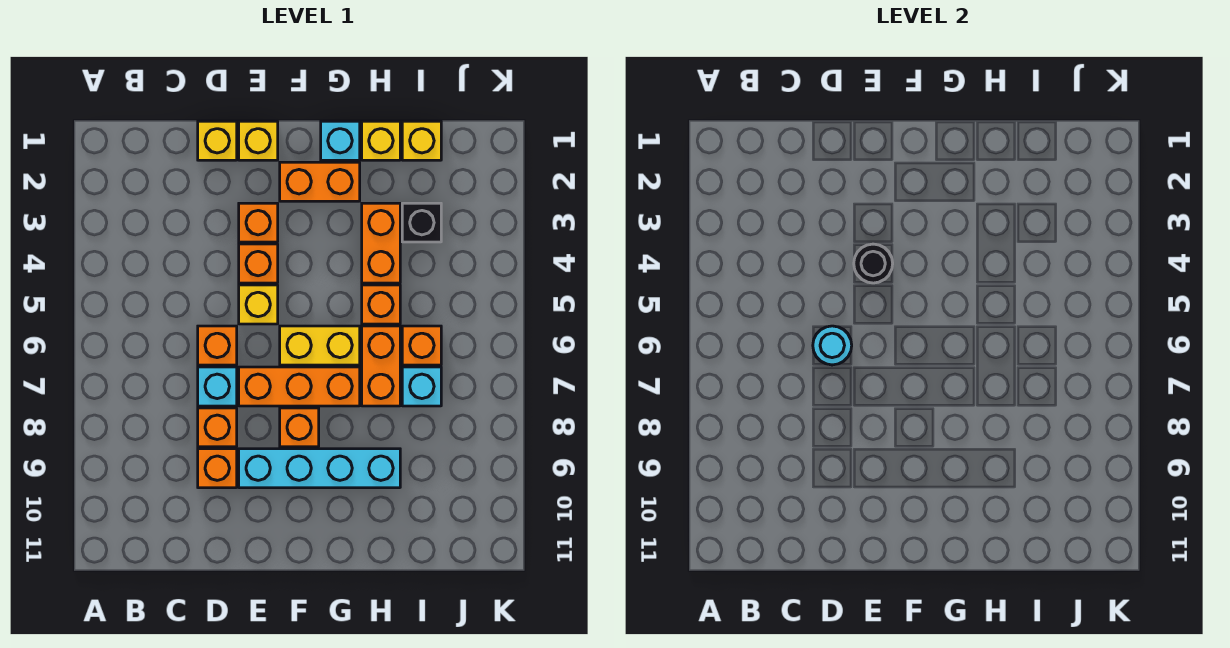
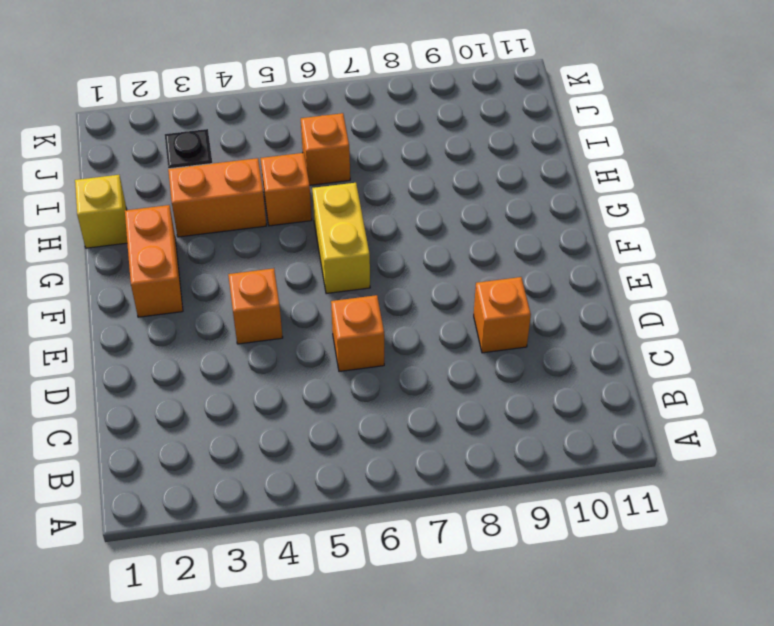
none -> yellow brick D1 level 1
none -> cyan brick D7 level 1
none -> orange brick D8 level 1

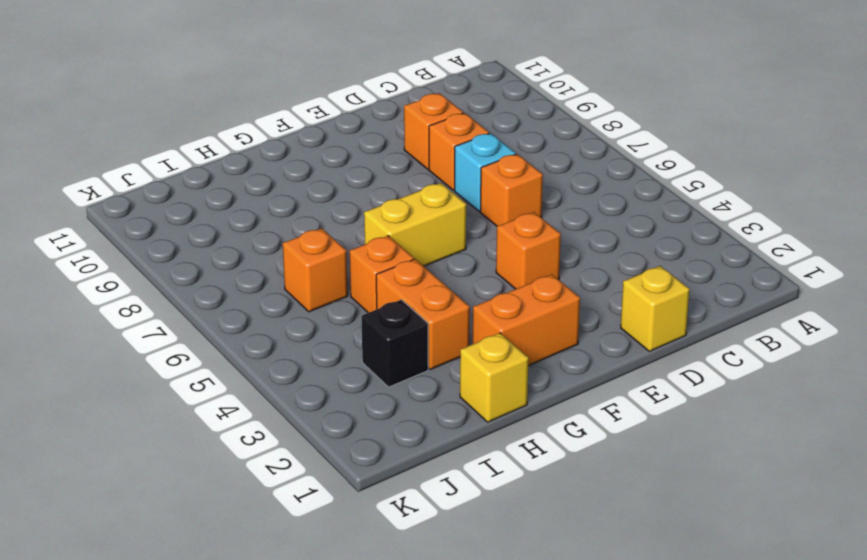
none -> yellow brick E1 level 1
none -> orange brick E3 level 1
none -> yellow brick E5 level 1

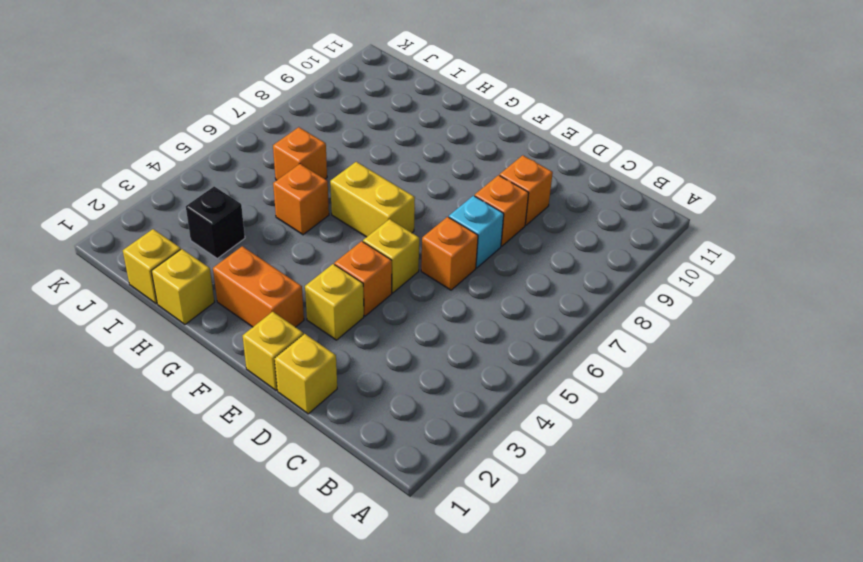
yellow brick E3 level 1 -> orange brick E3 level 1
none -> orange brick E7:G7 level 1
none -> cyan brick E9:H9 level 1
none -> orange brick F8 level 1

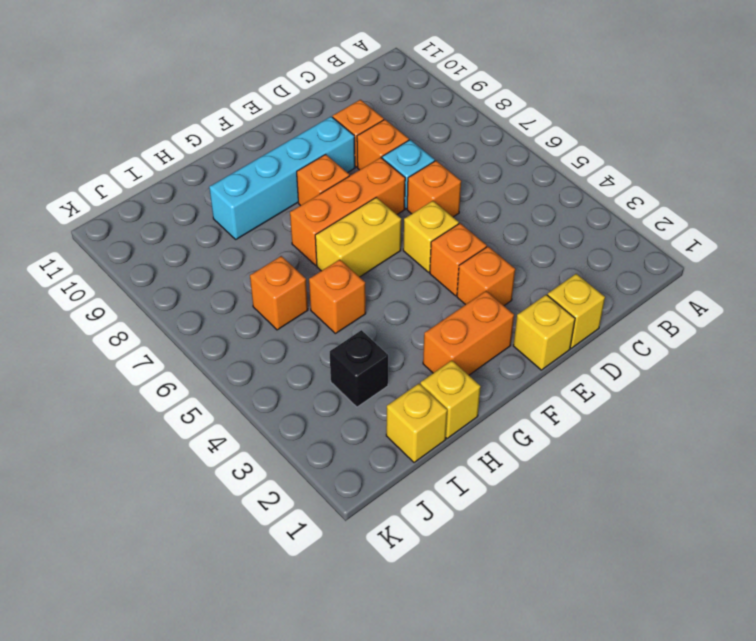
none -> cyan brick G1 level 1
none -> orange brick H3:H4 level 1
none -> orange brick H6:H7 level 1

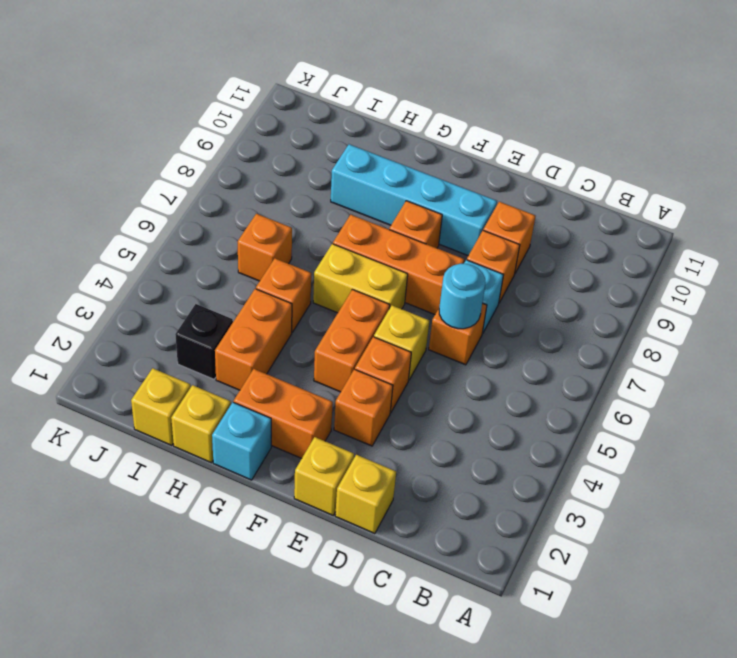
orange brick F4:F5 level 1 -> orange brick H6:H7 level 1
none -> cyan brick I7 level 1
none -> black round brick E4 level 2

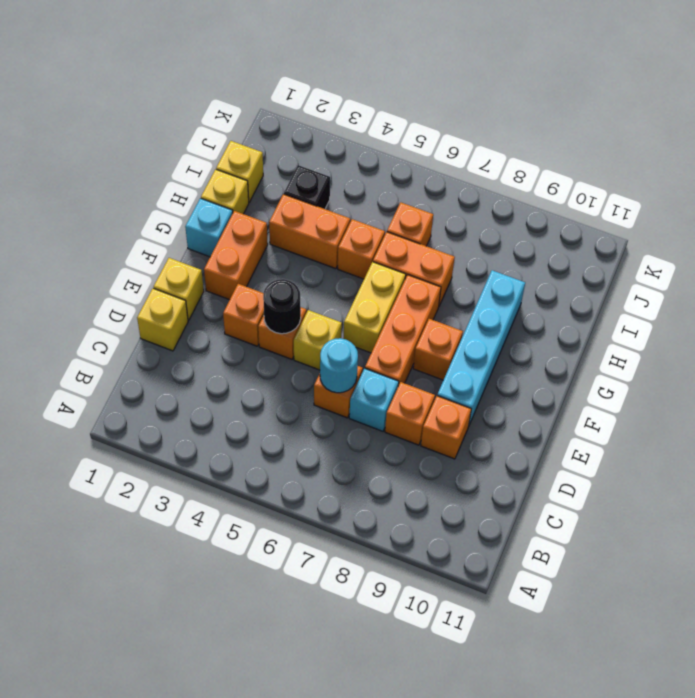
none -> cyan brick I7 level 1

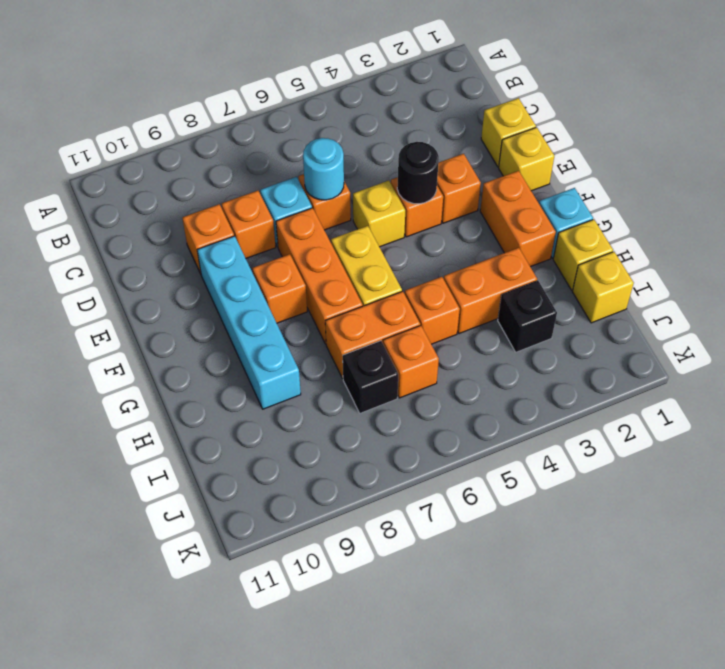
black brick I7 level 1 -> cyan brick I7 level 1

